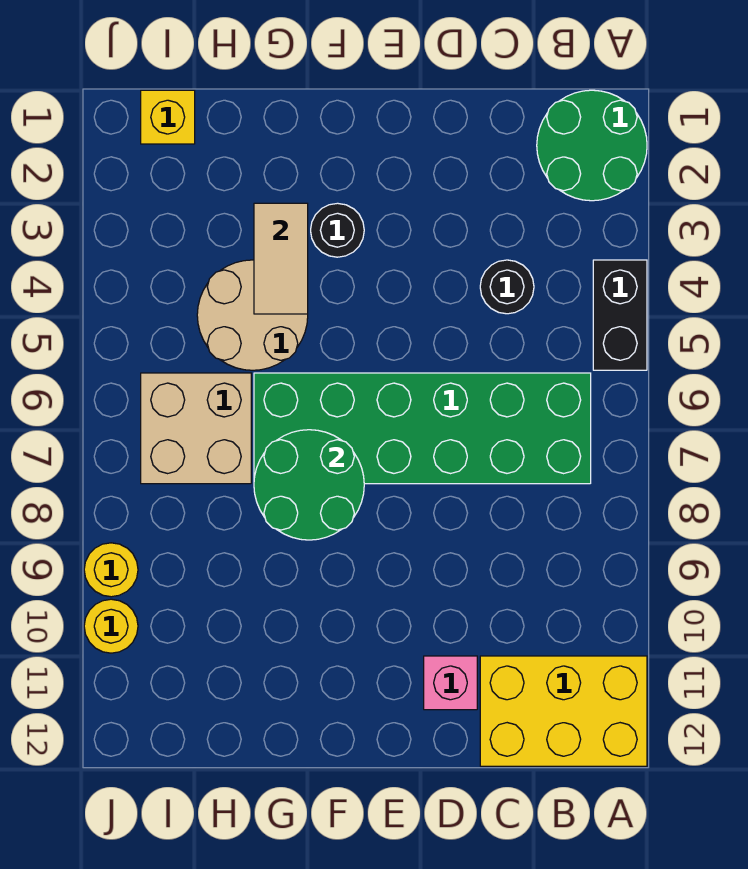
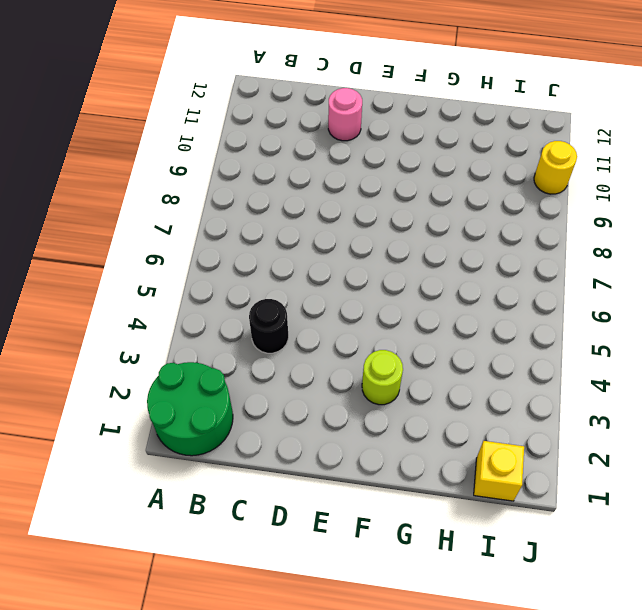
pink round brick D11 level 1 -> pink brick D11 level 1
lime round brick F3 level 1 -> black round brick F3 level 1
none -> black brick A4:A5 level 1
none -> yellow brick A11:C12 level 1
none -> green brick B6:G7 level 1

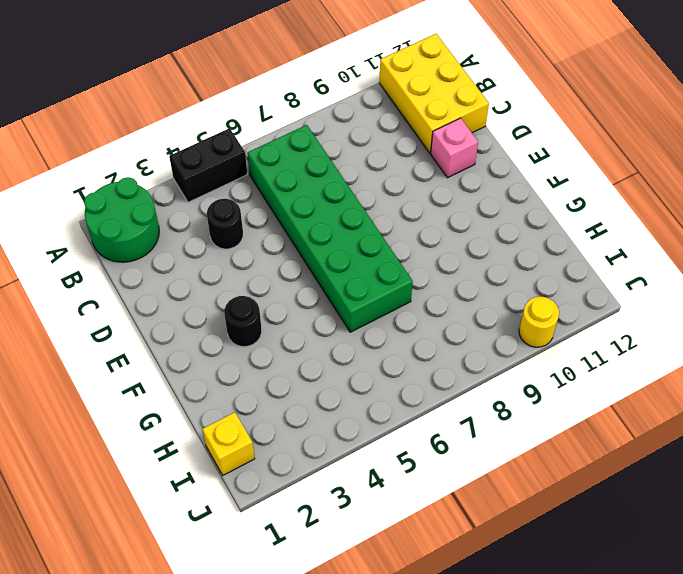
none -> tan round brick G4:H5 level 1
none -> tan brick H6:I7 level 1
none -> yellow round brick J9 level 1

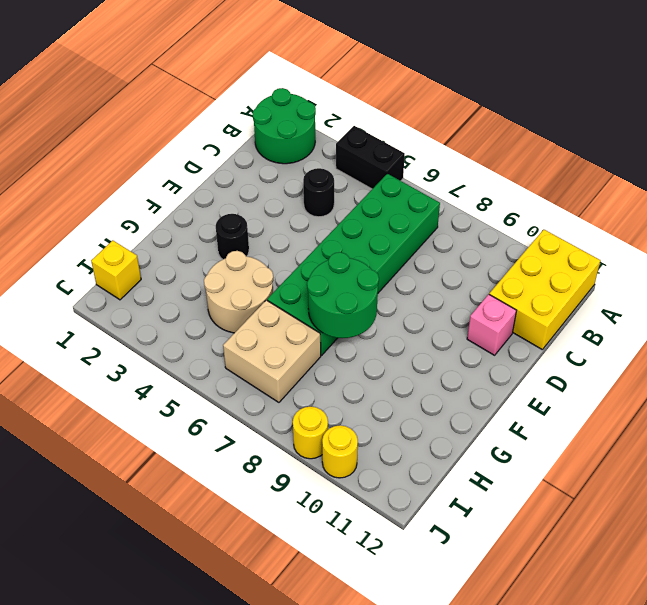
none -> tan tile G3:G4 level 2

